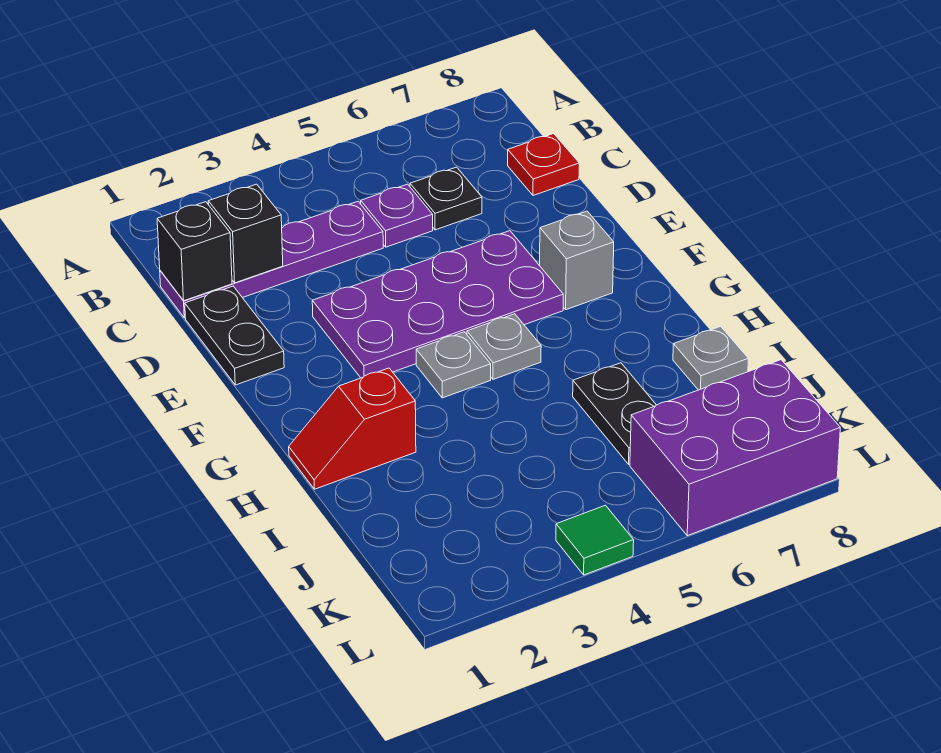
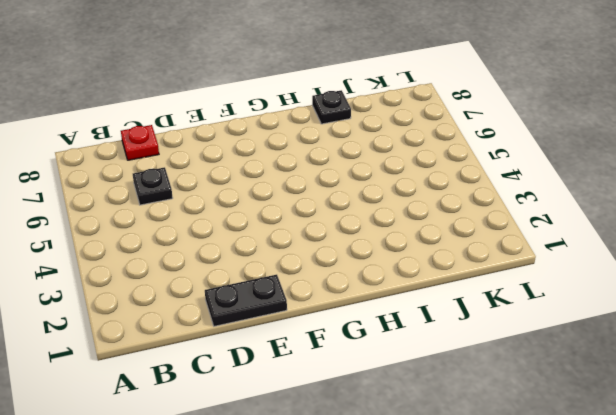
black plate I8 level 1 -> grey plate I8 level 1
none -> purple plate C1:C4 level 1
none -> purple plate C5 level 1
none -> purple plate E3:F6 level 1

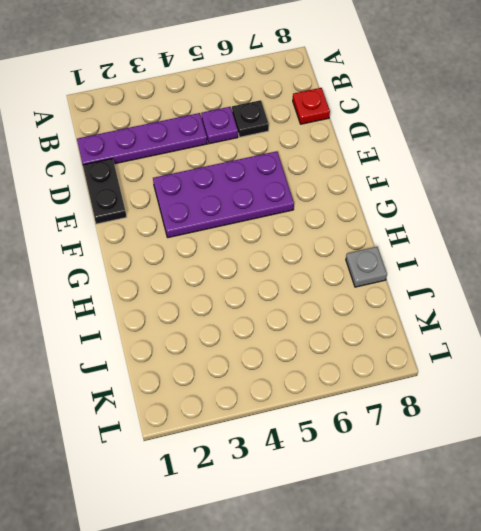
none -> grey brick F7 level 1
none -> grey plate G4 level 1
none -> grey plate G5 level 1

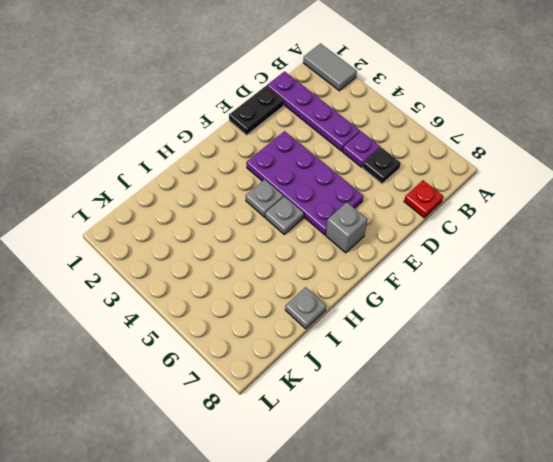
grey tile A1:A2 level 1 -> none
none -> red slope H1:H2 level 1 top 2
none -> black plate I6:J6 level 1
none -> purple brick K6:L8 level 1

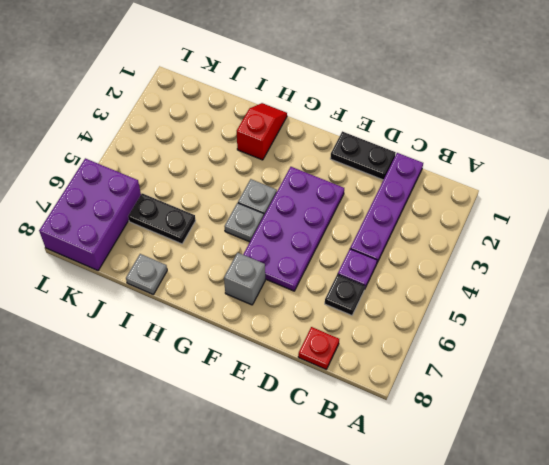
none -> green tile L4 level 1
none -> black brick C1 level 2
none -> black brick C2 level 2

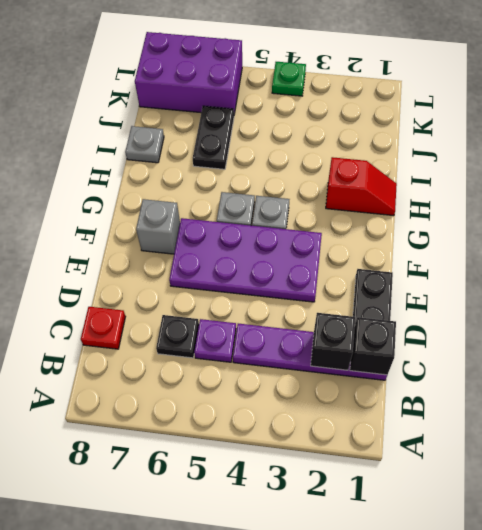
green plate L4 level 1 -> green tile L4 level 1

